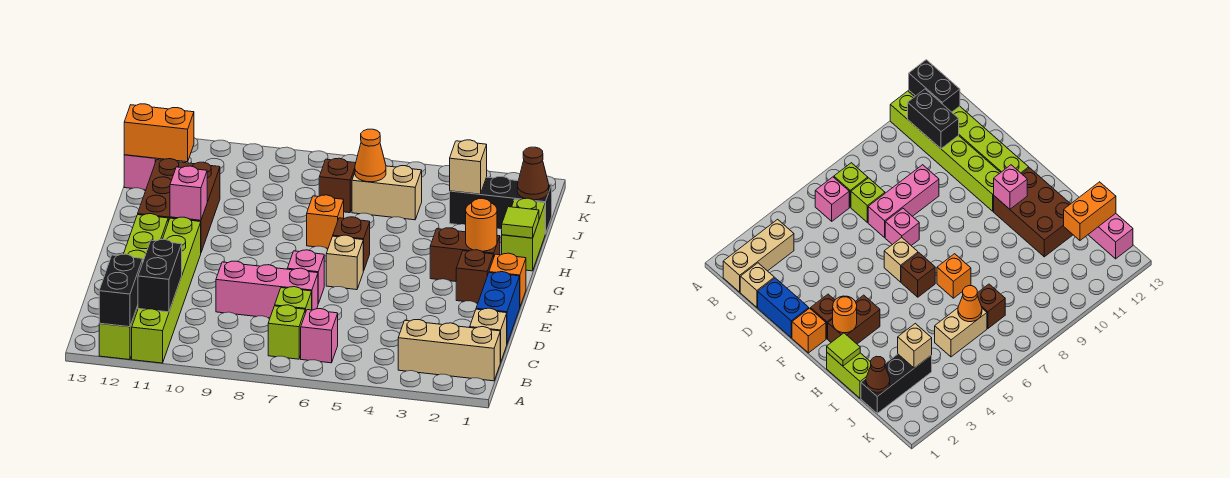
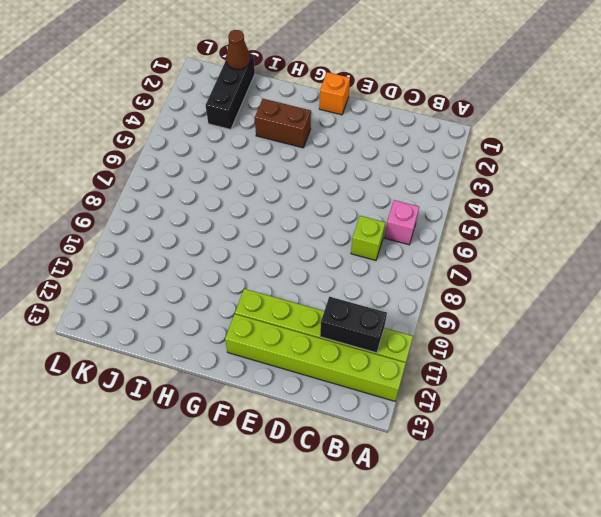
brown brick G3:H3 level 1 -> brown brick G2:G3 level 1
none -> tan brick B1:B3 level 1
none -> lime brick B7 level 1
none -> tan brick C1 level 1
none -> blue brick D1:E1 level 1

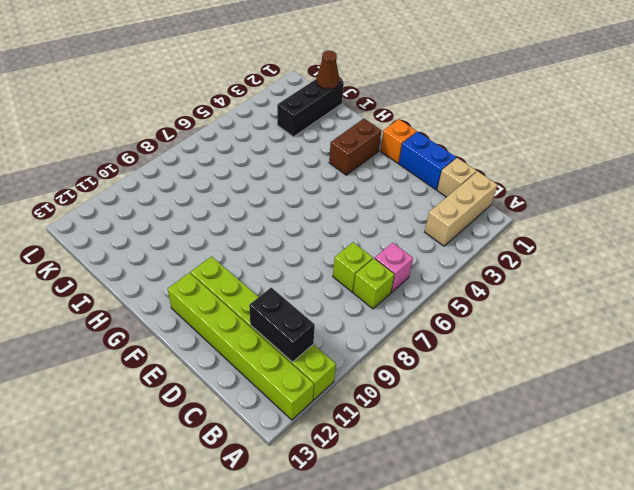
none -> pink brick D7:D9 level 1
none -> pink brick E7 level 1
none -> brown brick F2 level 1
none -> tan brick F6 level 1

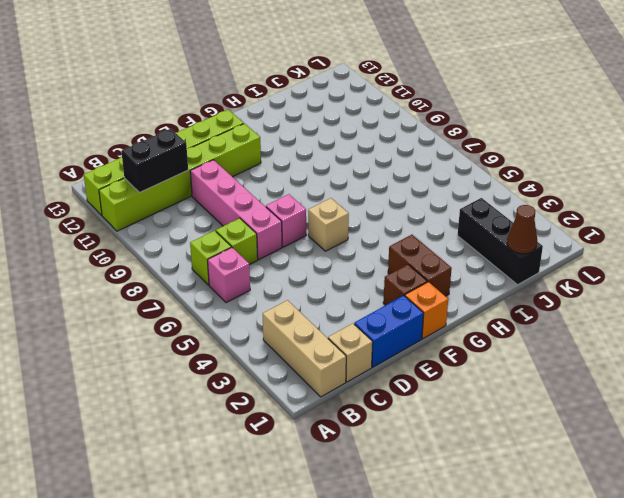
pink brick D7:D10 level 1 -> pink brick D7:D9 level 1
none -> brown brick G6 level 1
none -> brown brick G11:I12 level 1
none -> lime brick H1:I1 level 1
none -> orange brick H7 level 1

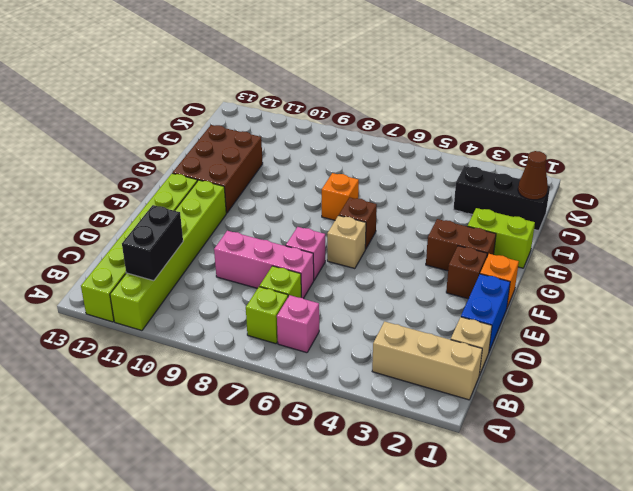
lime brick H1:H2 level 1 -> lime brick H1:I1 level 1
none -> tan brick J5:J6 level 1
none -> brown brick J7 level 1
none -> pink brick J13:K13 level 1
none -> black brick A12:B12 level 2

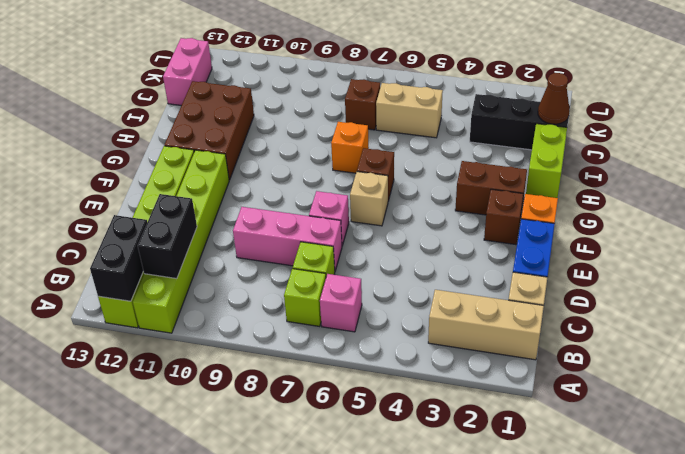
none -> orange round brick G2 level 2
none -> pink brick G11 level 2
none -> lime tile H1 level 2
none -> tan brick J3 level 2

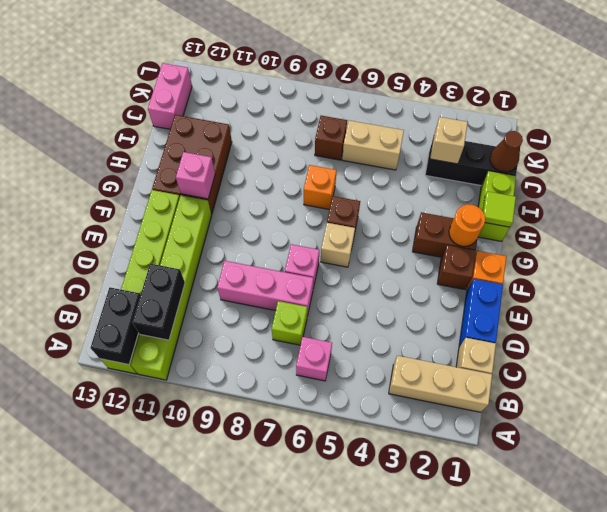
none -> lime brick B7 level 1
none -> orange cone J6 level 2
none -> orange brick J12:J13 level 2

